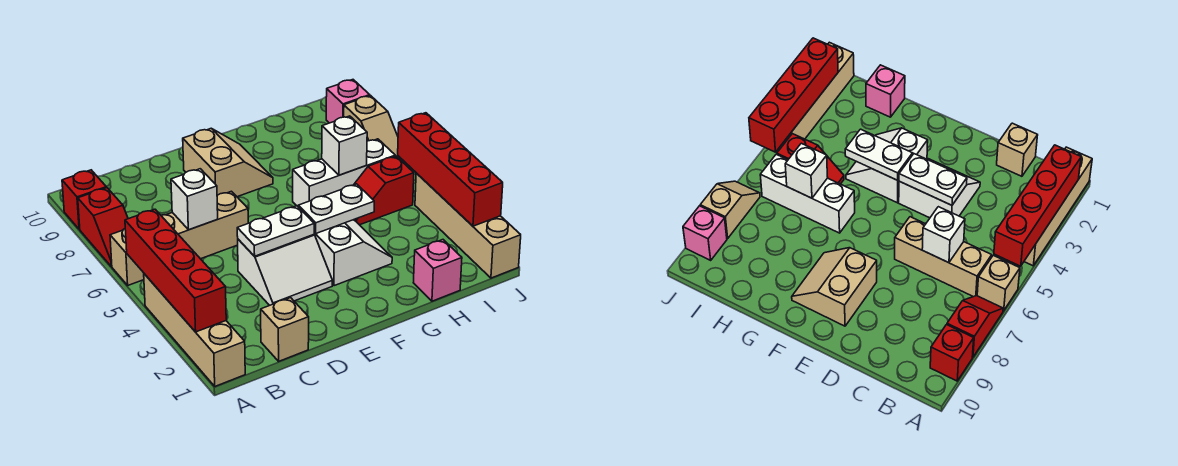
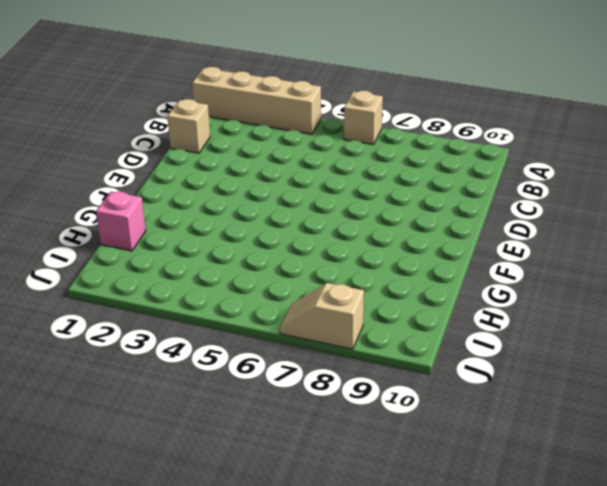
none -> red slope A7:A8 level 1 top 8
none -> red brick A9 level 1
none -> tan brick B6:D6 level 1

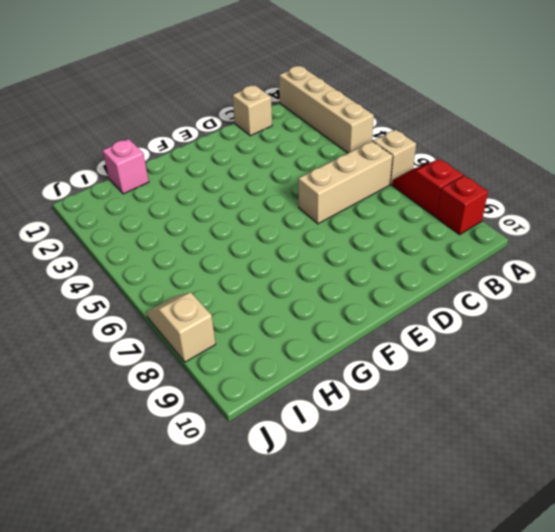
none -> white slope D3:E4 level 1 top 4
none -> tan slope E8:F9 level 1 top E
none -> white slope F3:G4 level 1 top F

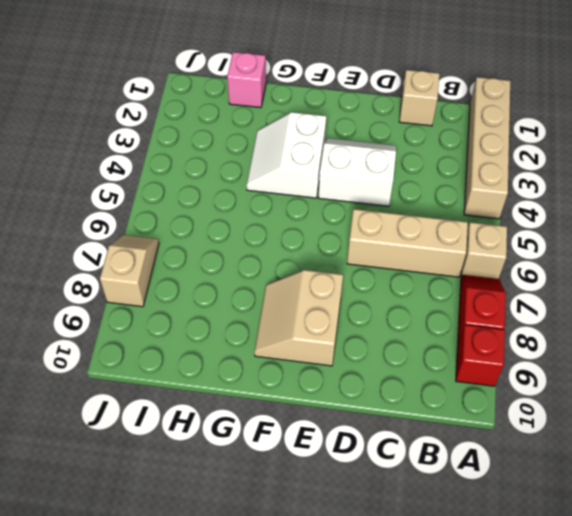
none -> white brick G6:I6 level 1
none -> red slope H5:I5 level 1 top I
none -> tan brick J1:J4 level 1

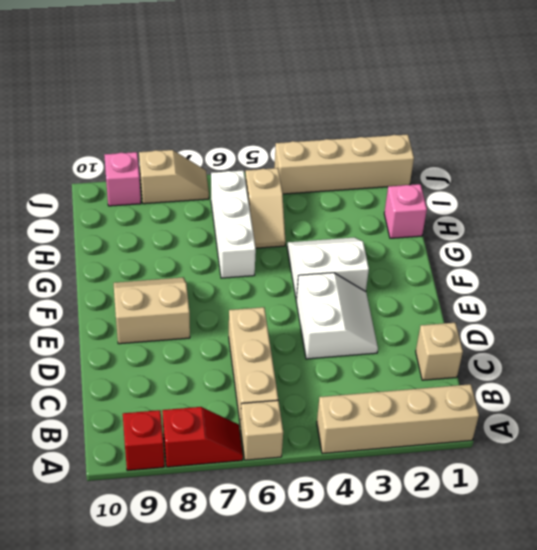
tan slope H5:I5 level 1 top I -> red slope H5:I5 level 1 top I
none -> red brick A2:A5 level 2
none -> white brick C6 level 2
none -> white plate D4:E4 level 2

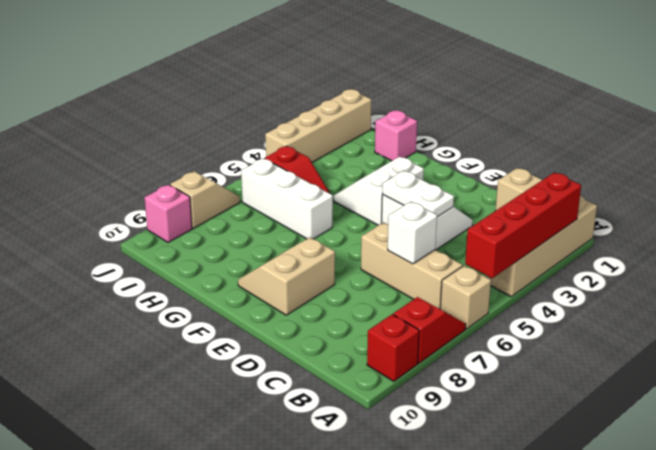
none -> white plate F4:G4 level 2
none -> white brick H6 level 2
none -> red brick J2:J5 level 2

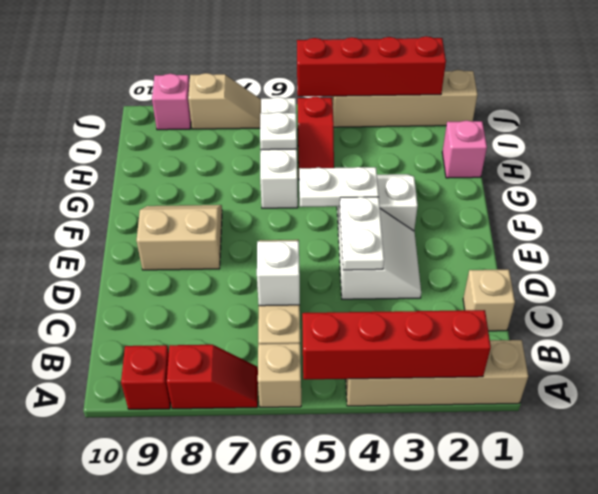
white plate F4:F5 level 2 -> white plate F4:G4 level 2
white plate H6 level 2 -> white brick H6 level 2

